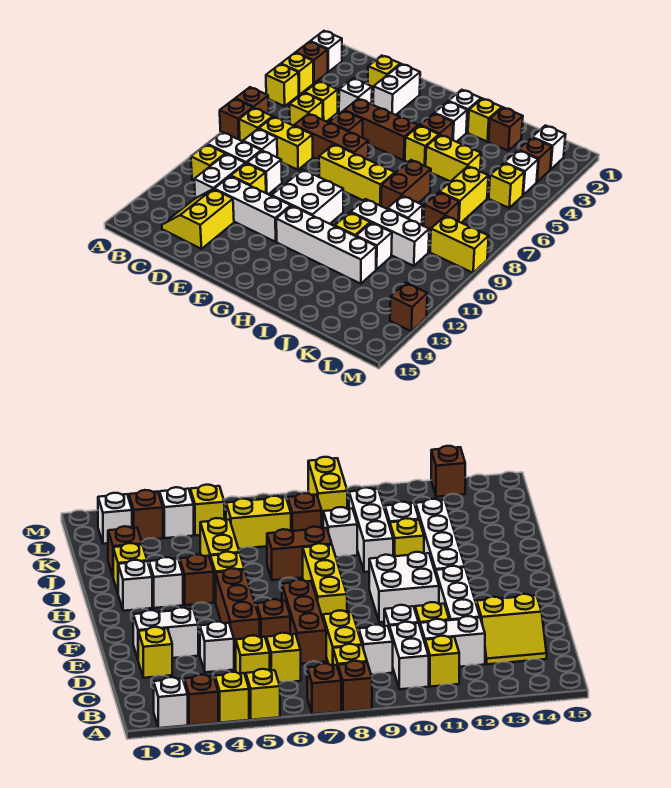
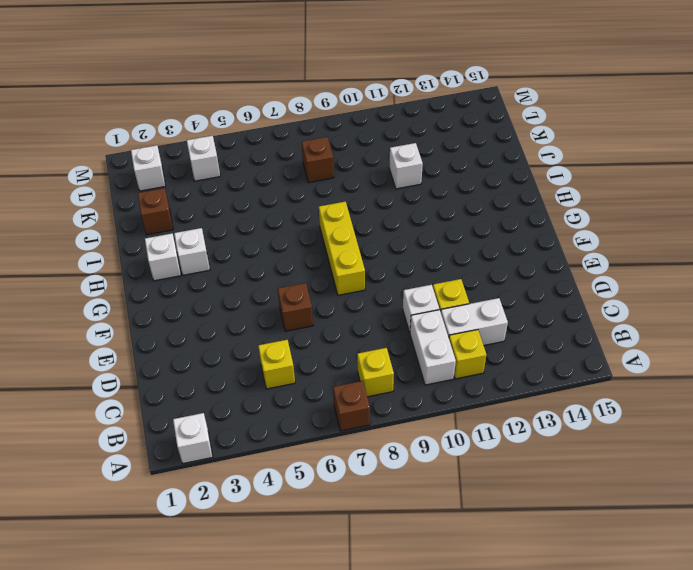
none -> brown brick A3 level 1
none -> yellow brick A4 level 1
none -> yellow brick A5 level 1
none -> brown brick A8 level 1

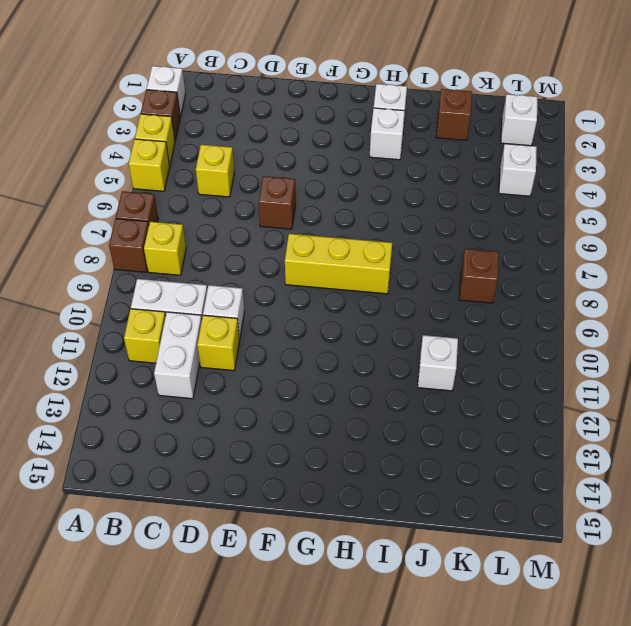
none -> yellow brick C6 level 1
none -> yellow brick C8:D8 level 1
none -> white brick C9 level 1
none -> yellow slope C13:D14 level 1 top D

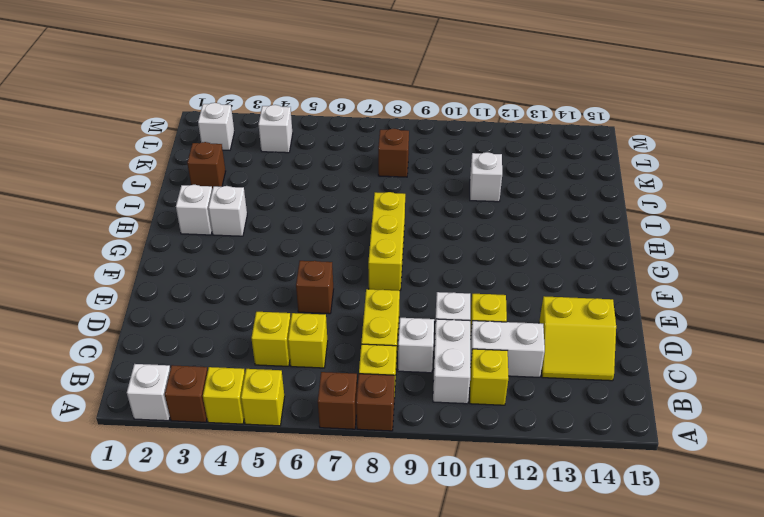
none -> yellow brick D2 level 1
none -> white brick D4 level 1
none -> brown brick D7:F7 level 1
none -> white brick D12:F12 level 1

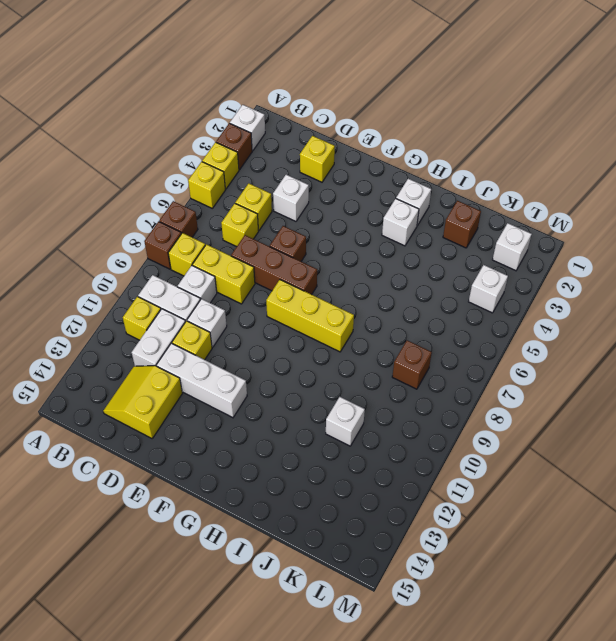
none -> white brick E2:E3 level 1
none -> brown brick E5:G5 level 1
none -> white brick F10:G11 level 1
none -> white brick G12:J12 level 1

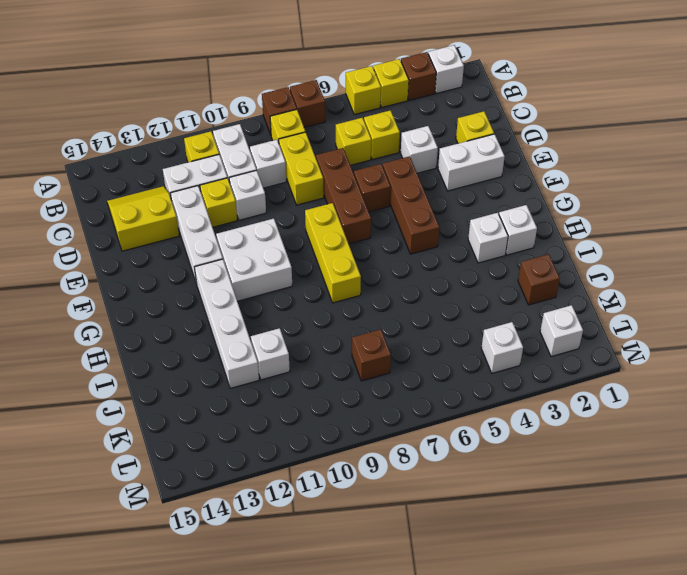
none -> brown brick H4 level 1
none -> yellow brick H5 level 1
none -> yellow brick I2 level 1
none -> yellow brick I5:J5 level 1

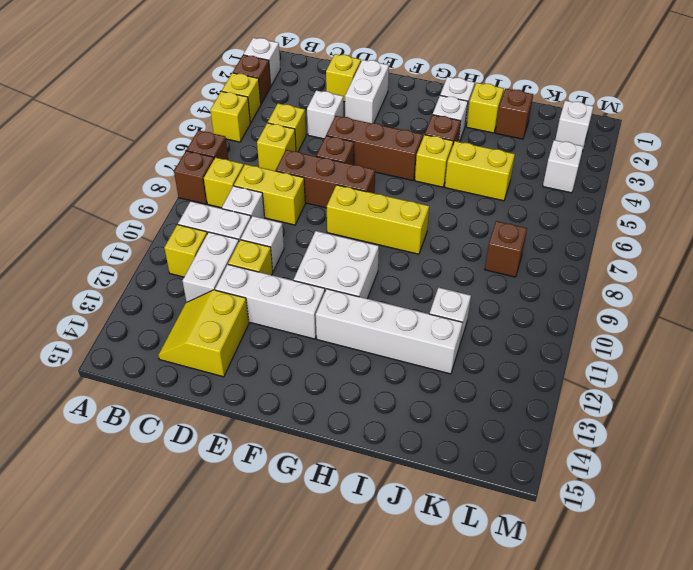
none -> brown brick I7:I8 level 1
none -> white brick I10:K10 level 1
none -> yellow brick I11 level 1
none -> white brick J9 level 1

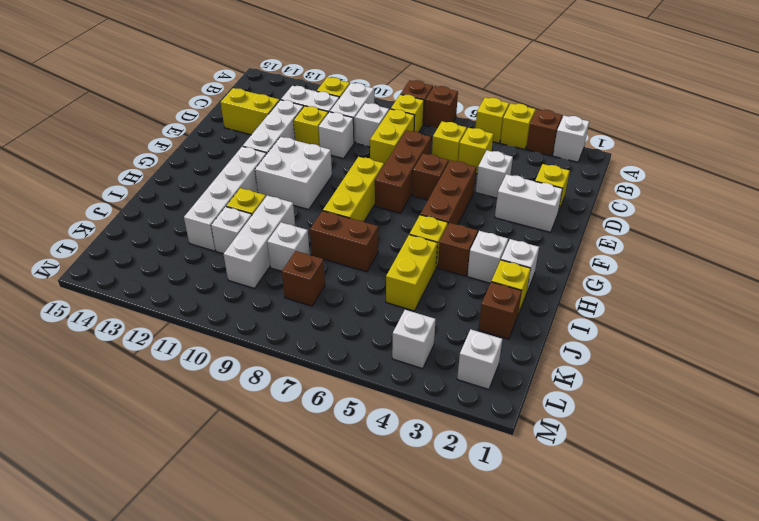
none -> yellow brick K6:K7 level 1
none -> brown brick L3 level 1
none -> yellow brick L5 level 1
none -> yellow brick L9:M9 level 1

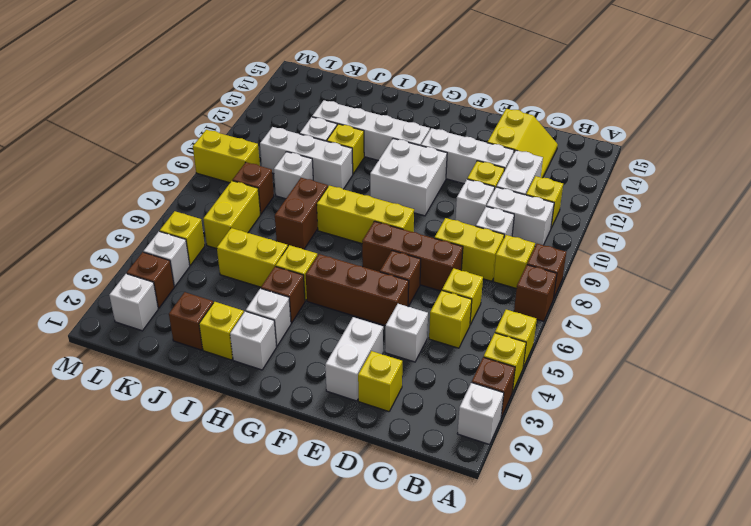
none -> brown brick M13 level 1

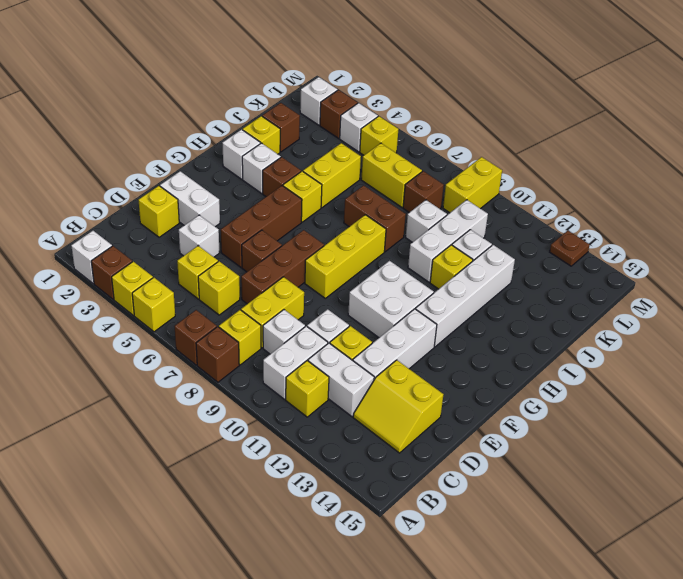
brown plate M13 level 1 -> brown brick M13 level 1

